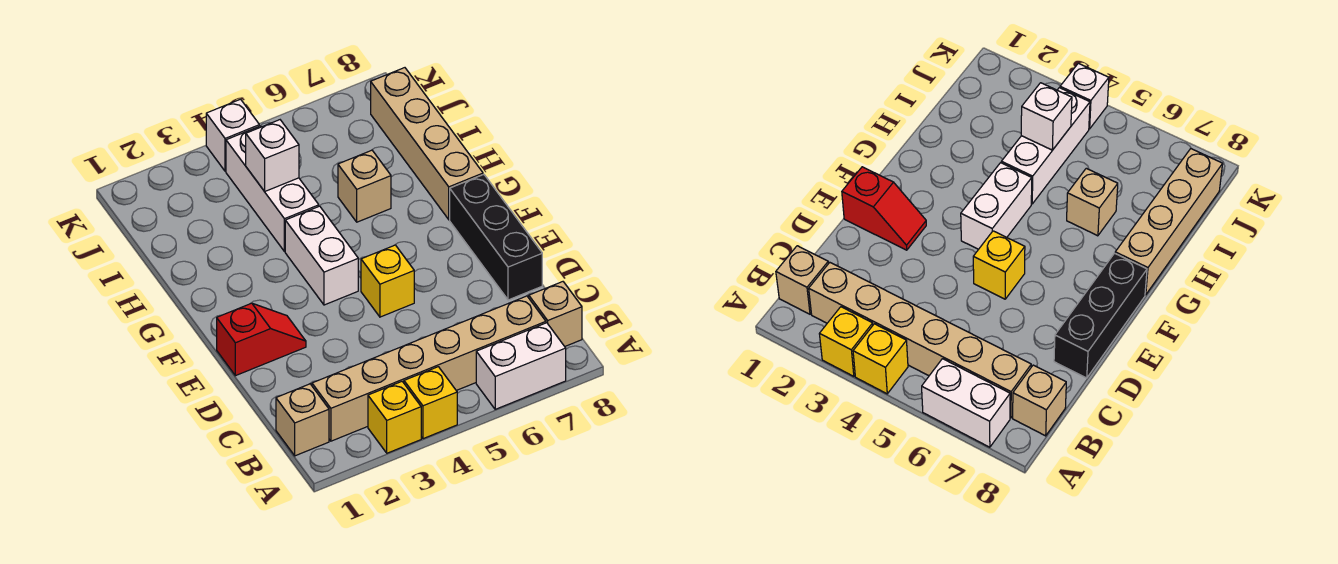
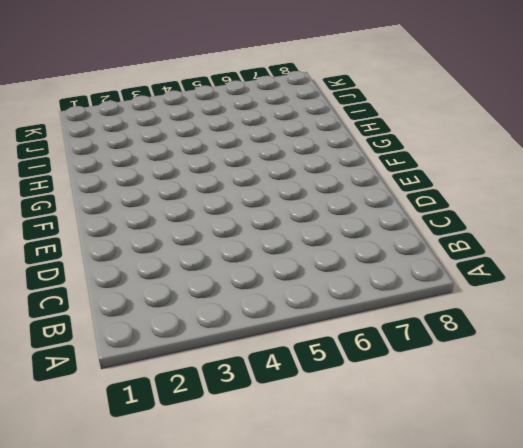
none -> yellow brick A3 level 1
none -> yellow brick A4 level 1
none -> white brick A6:A7 level 1

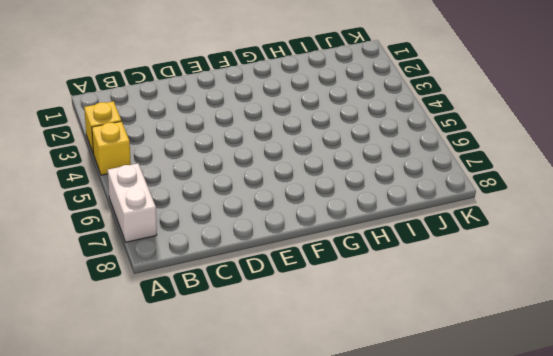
none -> tan brick B1 level 1
none -> tan brick B2:B7 level 1
none -> tan brick B8 level 1

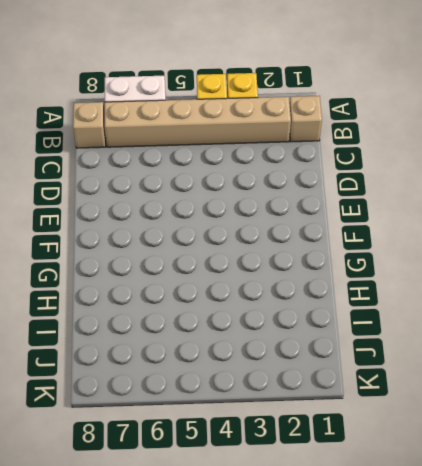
none -> black brick D8:F8 level 1
none -> red slope E1:E2 level 1 top 1
none -> yellow brick E5 level 1

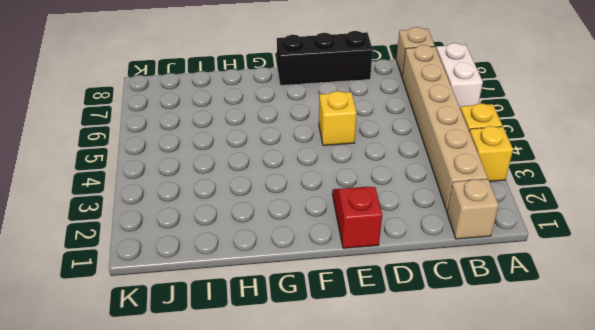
none -> white brick F4:G4 level 1
none -> tan brick G8:J8 level 1
none -> white brick H4:J4 level 1

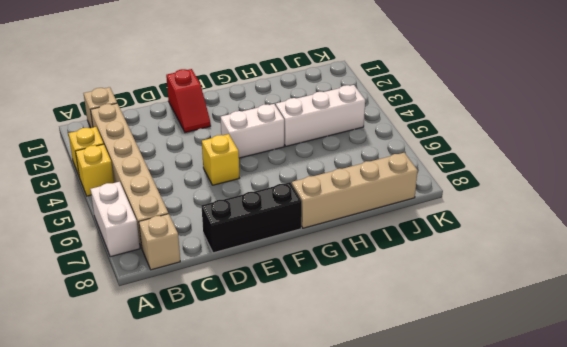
none -> tan brick H6 level 1
none -> white brick K4 level 1
none -> white brick I4 level 2

